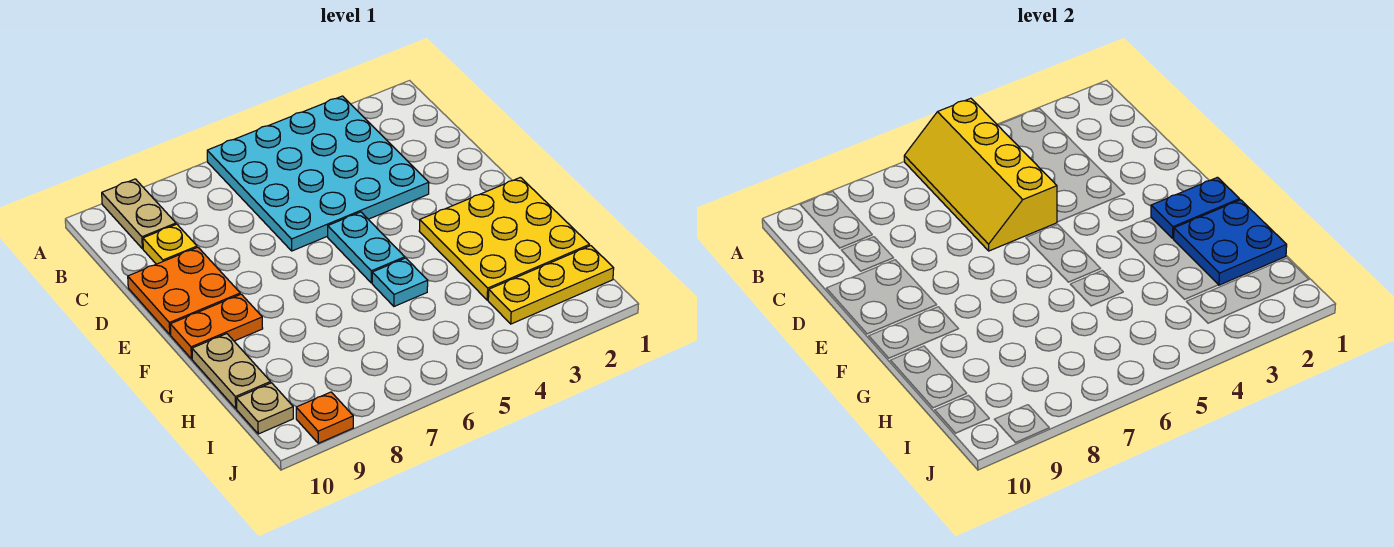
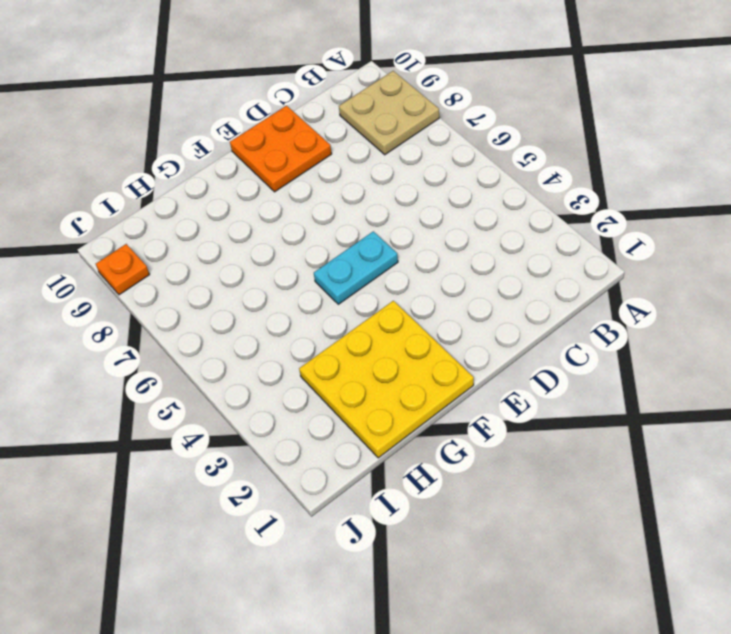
tan plate A8:B9 level 1 -> tan plate A9:B9 level 1
none -> cyan plate A3:D6 level 1
none -> yellow plate C9 level 1
none -> orange plate F9:F10 level 1

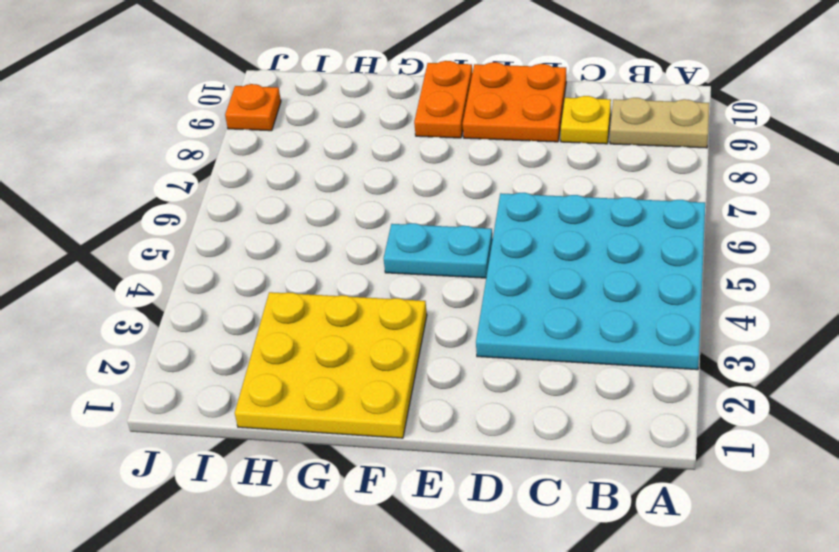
none -> cyan plate G5 level 1
none -> tan plate G10:H10 level 1
none -> yellow plate I1:I3 level 1

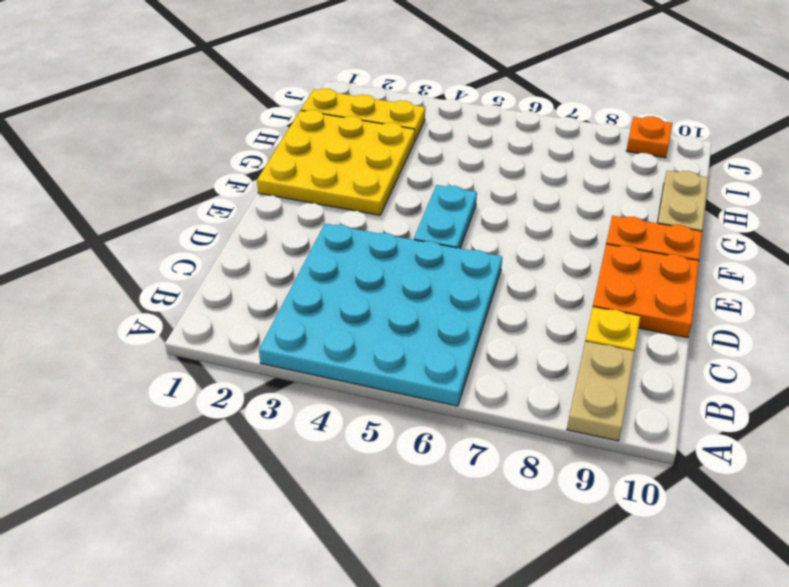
none -> cyan plate G5 level 1
none -> tan plate I10 level 1
none -> yellow slope A5:D6 level 2 top 5

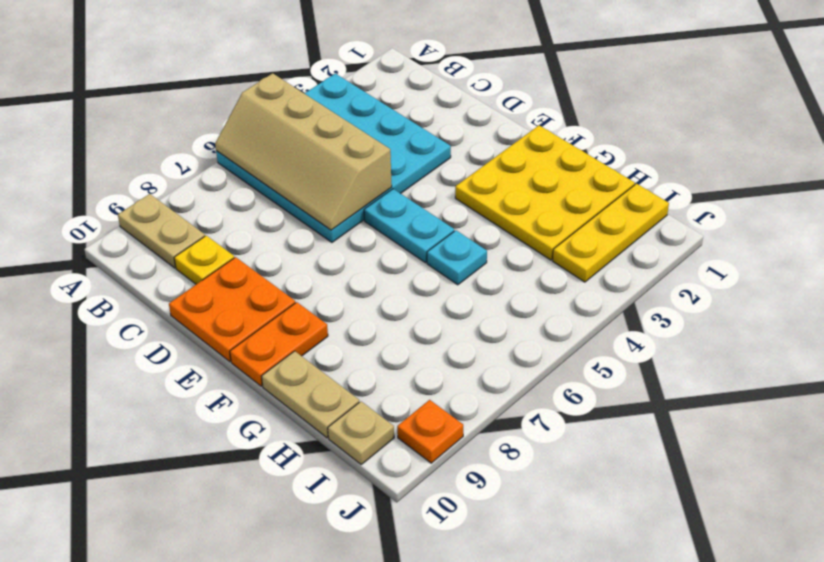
tan slope A5:D6 level 2 top 5 -> yellow slope A5:D6 level 2 top 5
none -> blue plate F1:F2 level 2
none -> blue plate G1:H2 level 2

